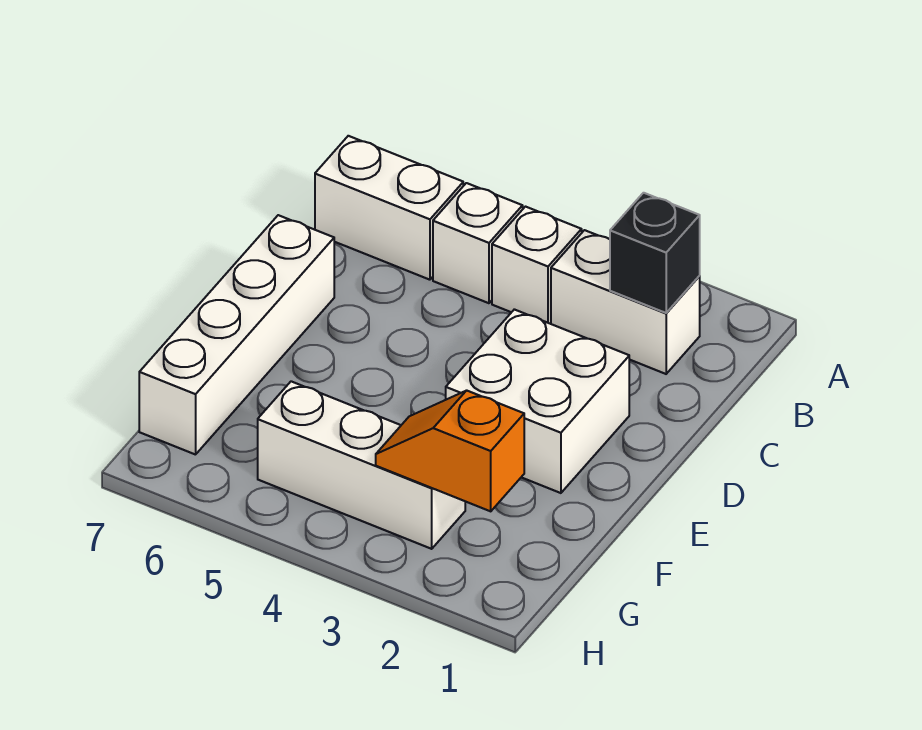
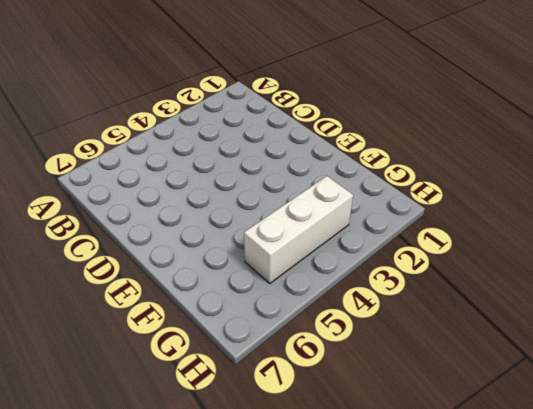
none -> white brick B2:B3 level 1
none -> white brick B4 level 1

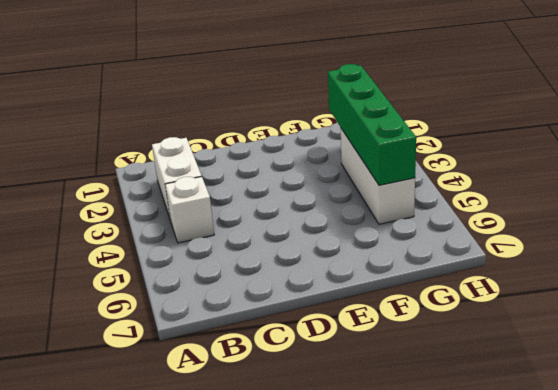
green brick G2:G5 level 2 -> orange slope G2:G3 level 2 top 2
none -> white brick B5 level 1
none -> white brick B6:B7 level 1

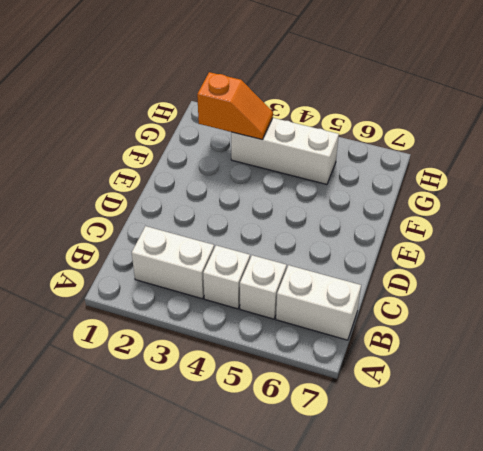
none -> white brick D2:E3 level 1
none -> white brick D7:G7 level 1

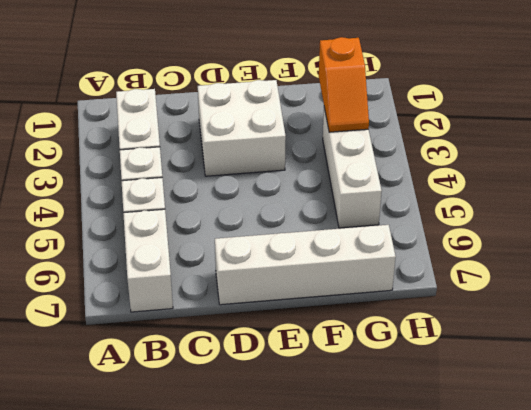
none -> black brick B2 level 2

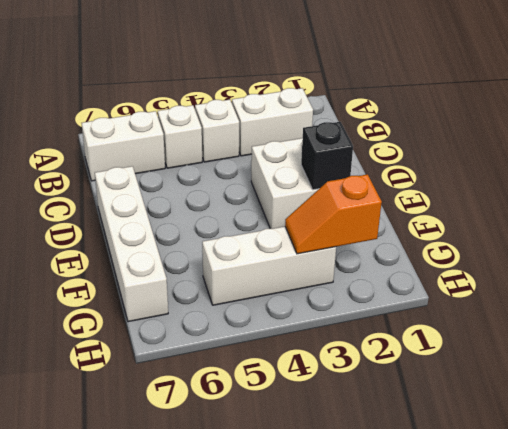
black brick E2 level 2 -> black brick B2 level 2

